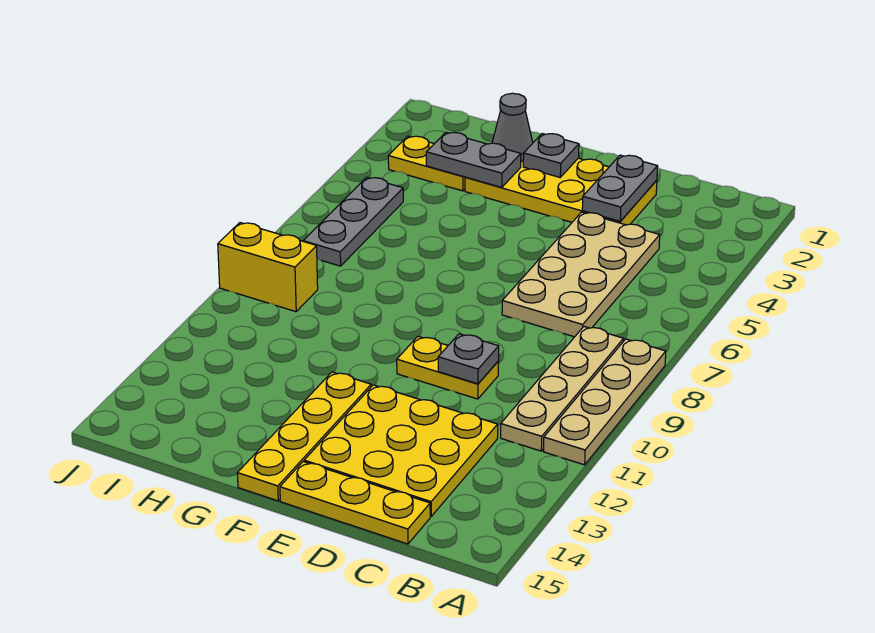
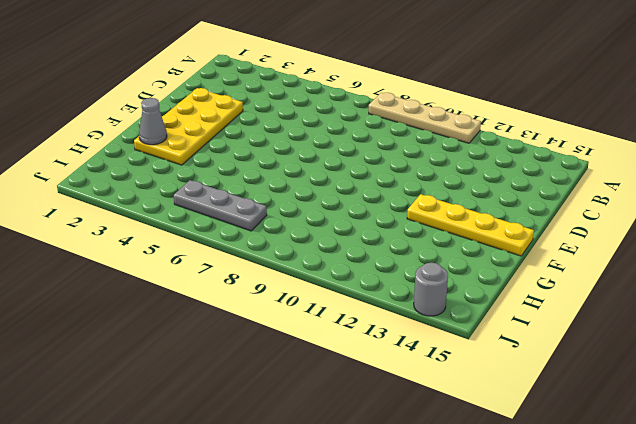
grey round brick J14 level 1 -> none
none -> tan plate B8:B11 level 1
none -> tan plate C4:D7 level 1
none -> yellow plate C12:E14 level 1

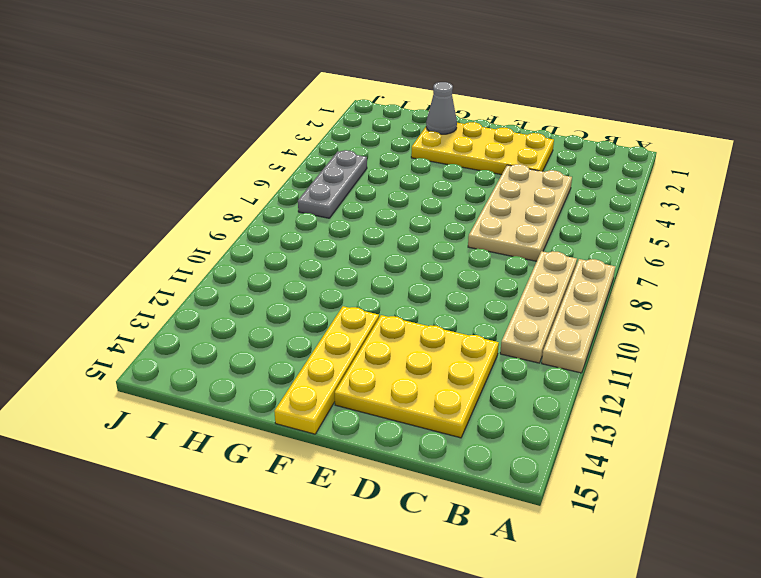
none -> yellow plate C15:E15 level 1
none -> yellow plate D10:E10 level 1
none -> yellow plate H3:I3 level 1

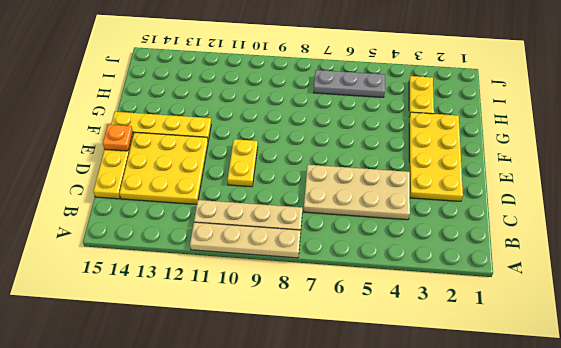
orange plate E15 level 2 -> none
none -> yellow brick I9:J9 level 1
none -> grey plate D2:D3 level 2
none -> grey plate D10 level 2

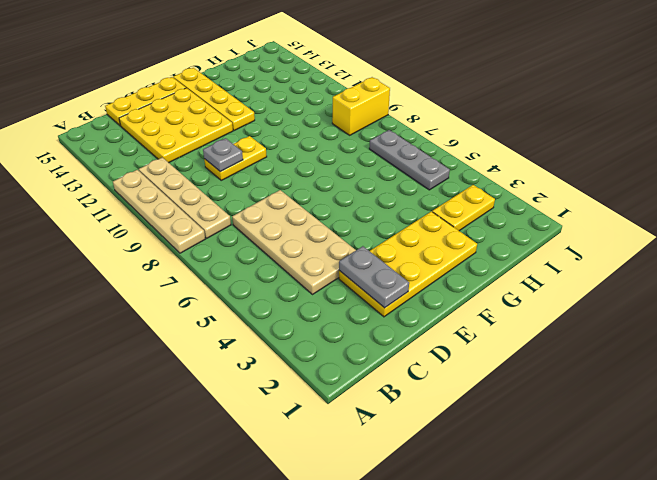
none -> grey plate F2 level 2
none -> grey cone G2 level 2
none -> grey plate G3:H3 level 2

